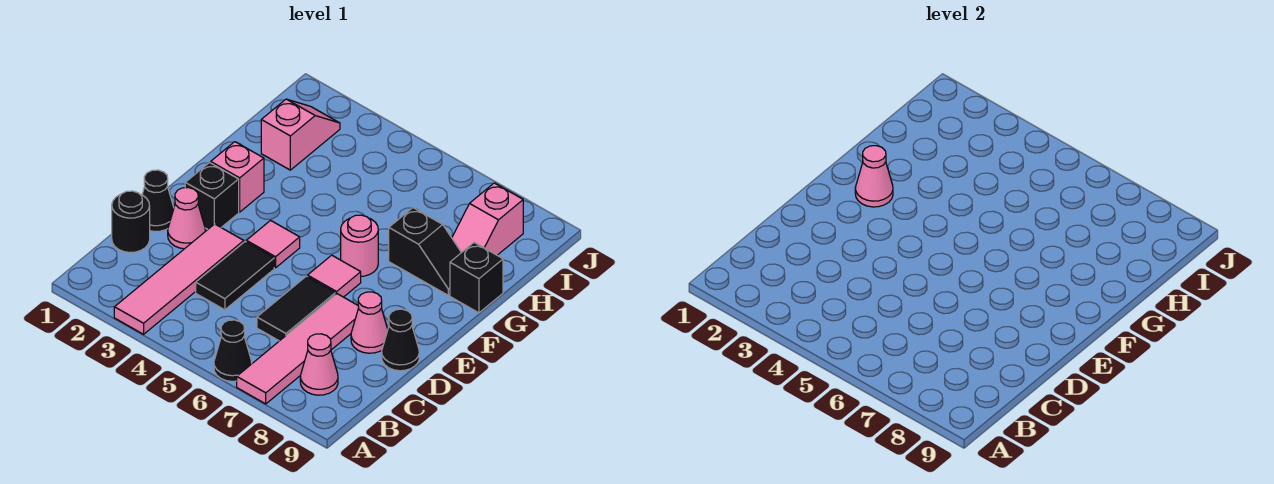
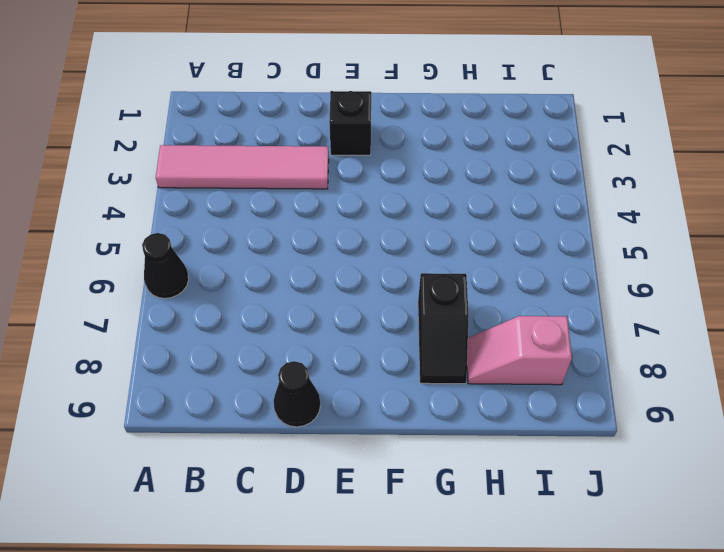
none -> pink tile A7:D7 level 1
none -> pink cone B8 level 1
none -> black round brick C1 level 1

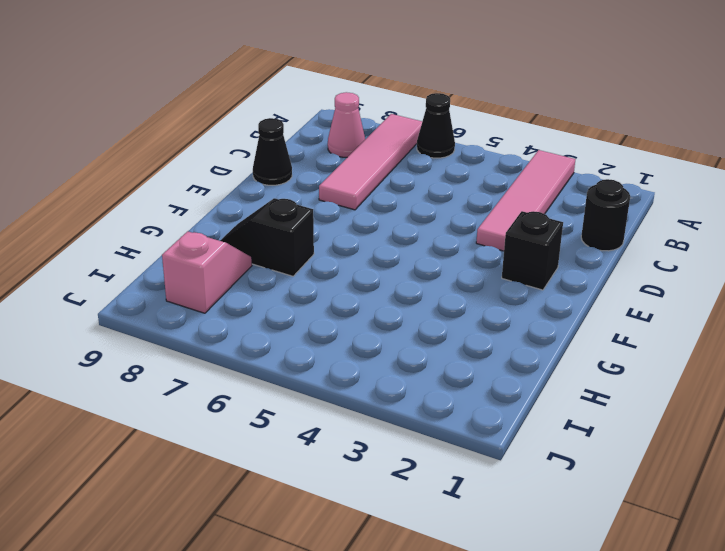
none -> black tile C4:D4 level 1
none -> black tile C6:D6 level 1
none -> black cone D1 level 1

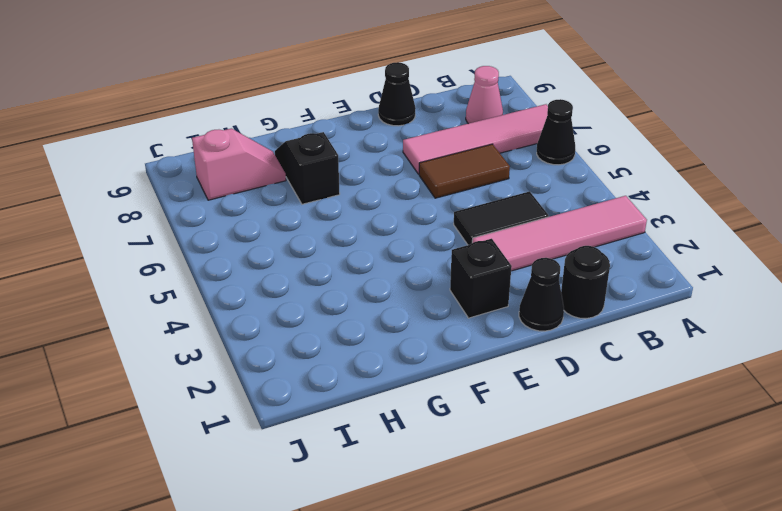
brown tile C6:D6 level 1 -> black tile C6:D6 level 1
none -> pink cone D2 level 1
none -> pink cone D8 level 1
none -> pink tile E4 level 1

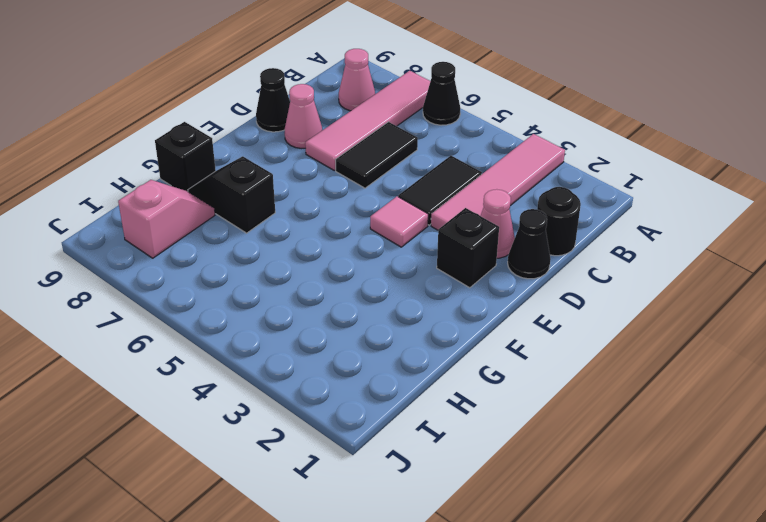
none -> pink tile E6 level 1
none -> pink brick F2 level 1
none -> pink round brick F6 level 1

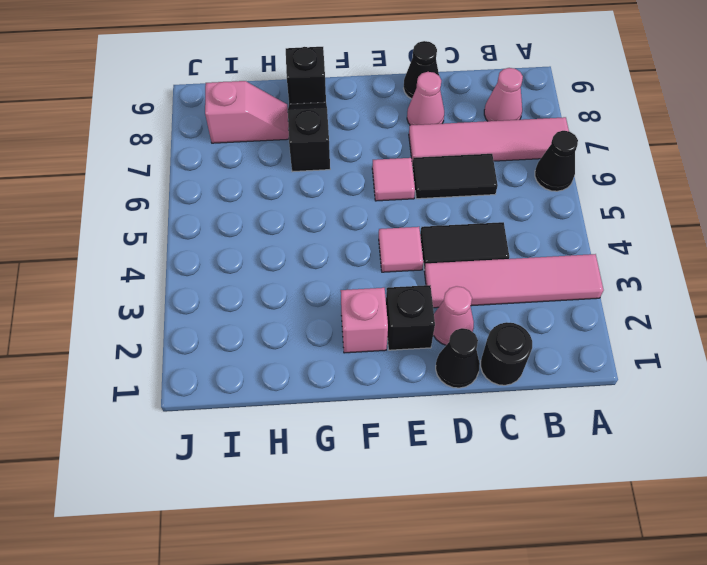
none -> pink round brick F6 level 1
none -> pink slope H2:I2 level 1 top H
none -> pink cone F2 level 2

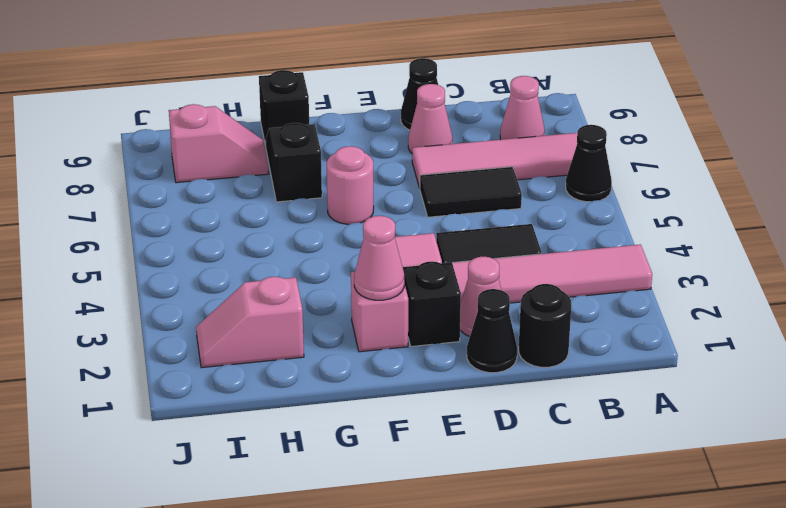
none -> pink tile E6 level 1

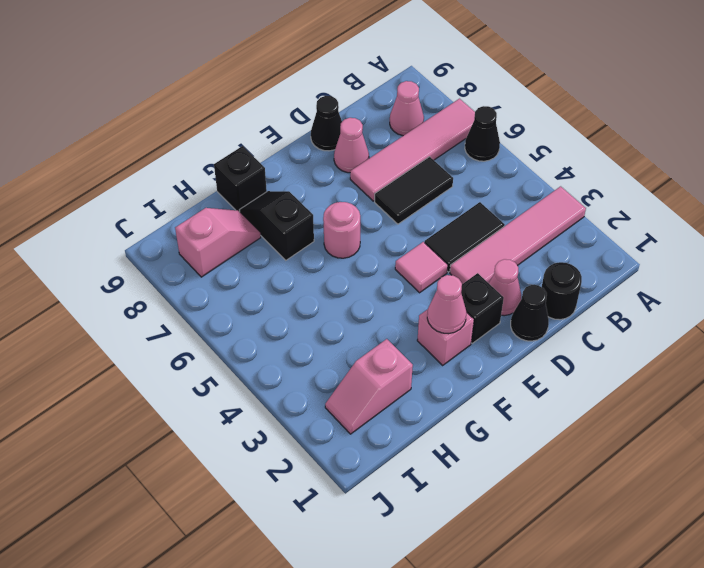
none -> pink tile E6 level 1

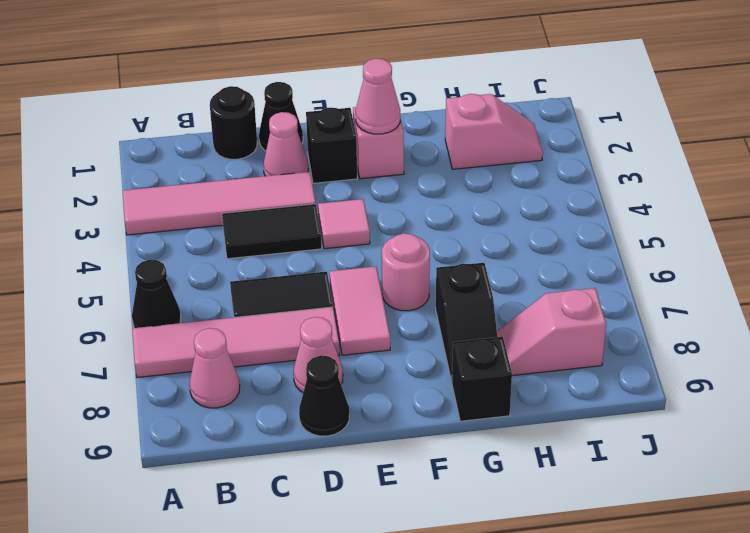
pink tile E6:E7 level 1 -> pink tile E6 level 1

